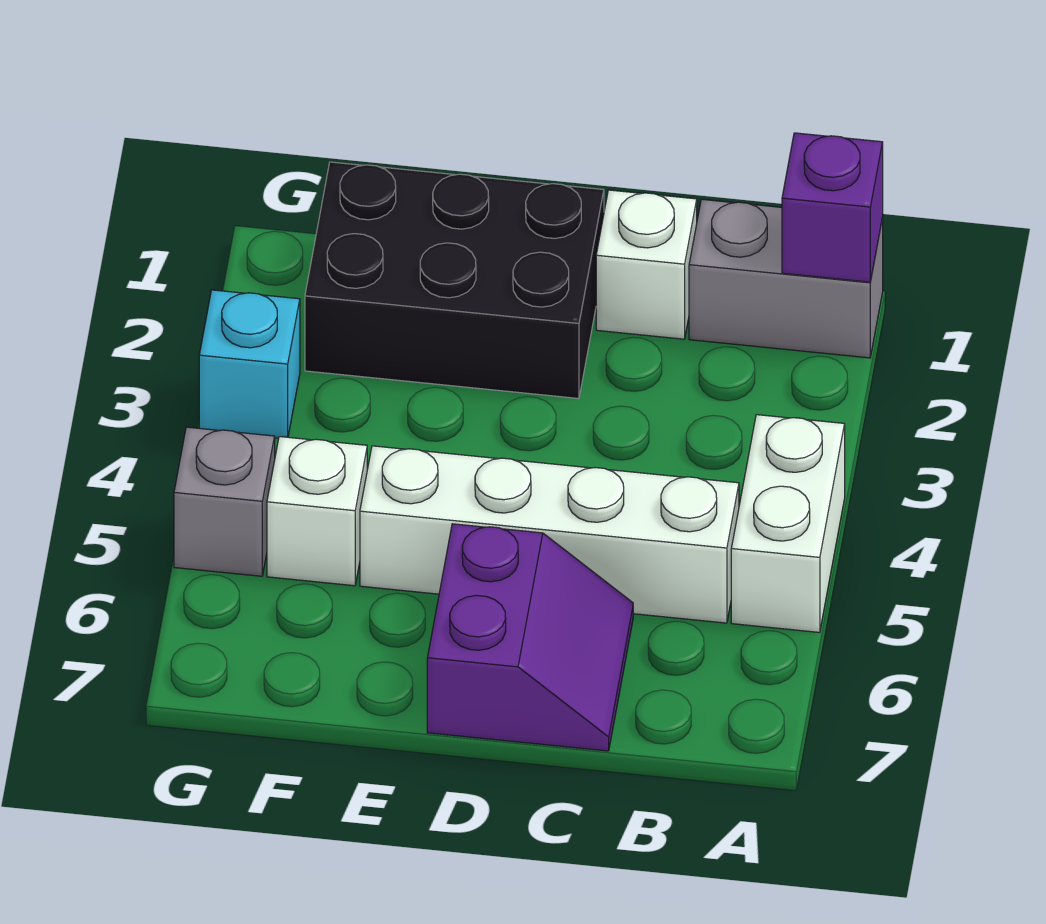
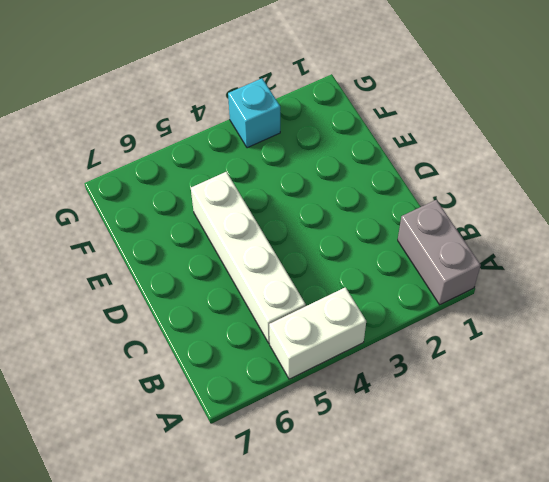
none -> white brick C1 level 1
none -> purple slope C6:D7 level 1 top D

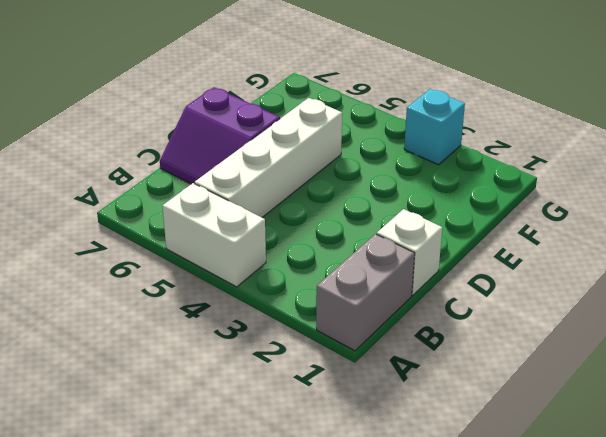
none -> black brick D1:F2 level 1
none -> white brick F5 level 1

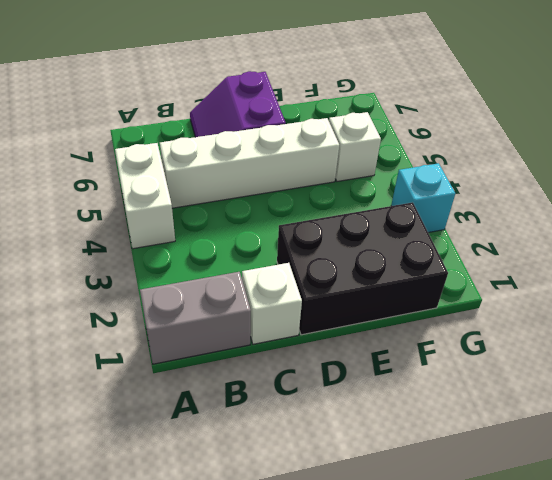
none -> grey brick G5 level 1
none -> purple brick A1 level 2

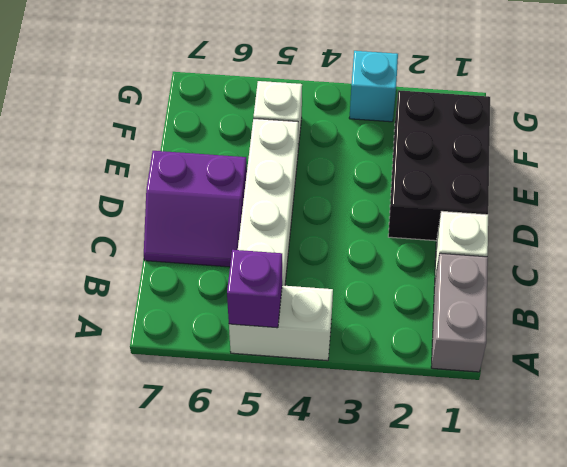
purple brick A5 level 2 -> purple brick A1 level 2
none -> grey brick G5 level 1

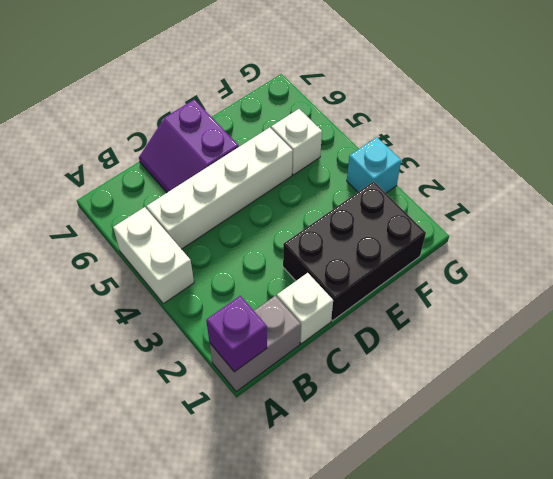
none -> grey brick G5 level 1

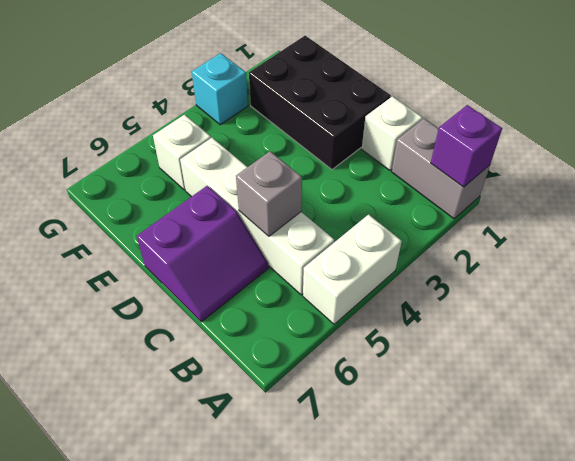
grey brick C5 level 2 -> grey brick G5 level 1

